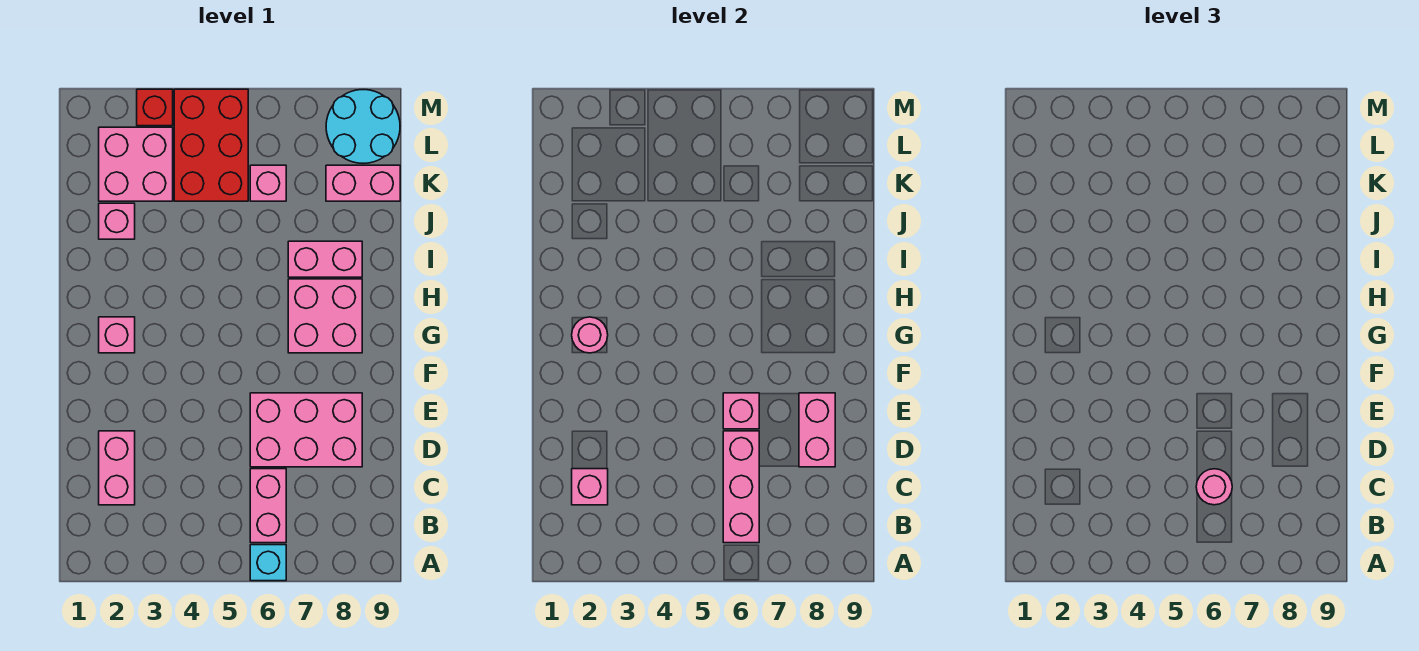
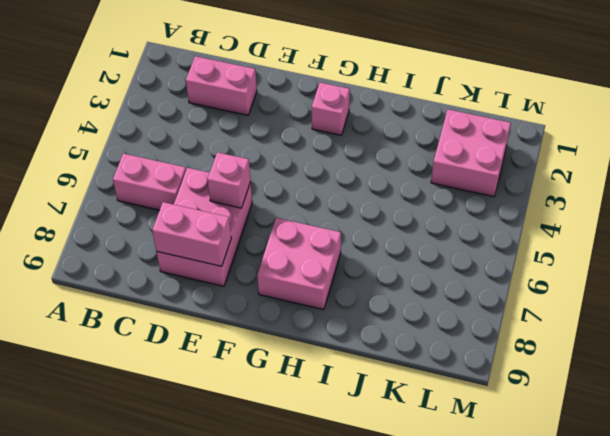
none -> cyan brick A6 level 1
none -> pink brick I7:I8 level 1
none -> pink brick J2 level 1

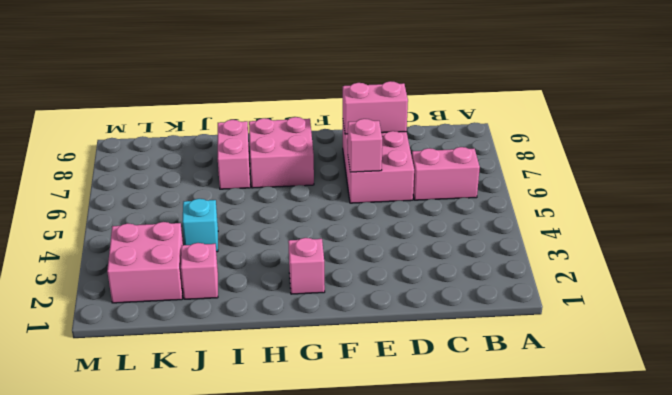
cyan brick J4 level 1 -> cyan brick A6 level 1
none -> pink brick C2:D2 level 1
none -> red brick K4:M5 level 1
none -> pink brick K6 level 1

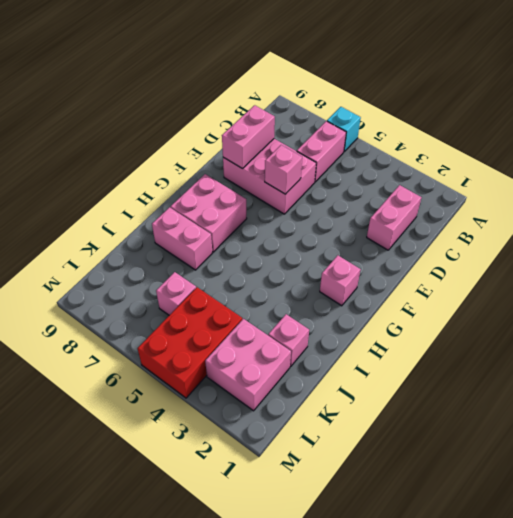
none -> pink brick K8:K9 level 1
none -> cyan round brick L8:M9 level 1
none -> red brick M3 level 1

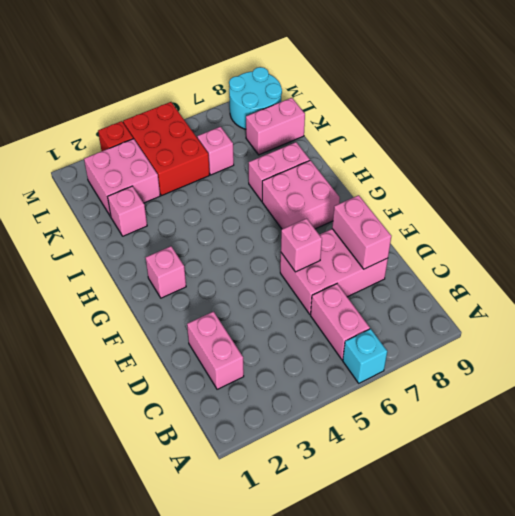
none -> pink brick B6:D6 level 2
none -> pink brick C2 level 2
none -> pink round brick G2 level 2

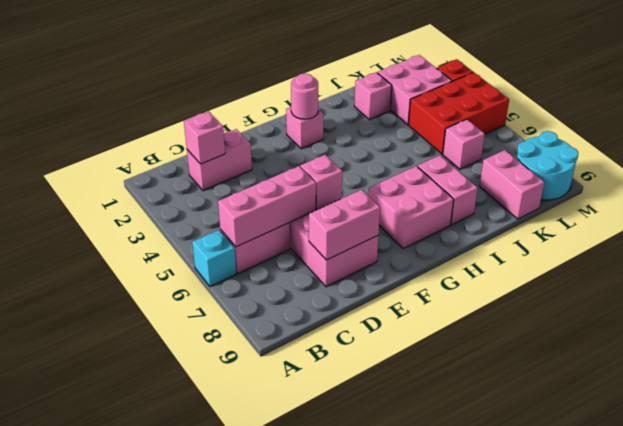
none -> pink round brick C6 level 3

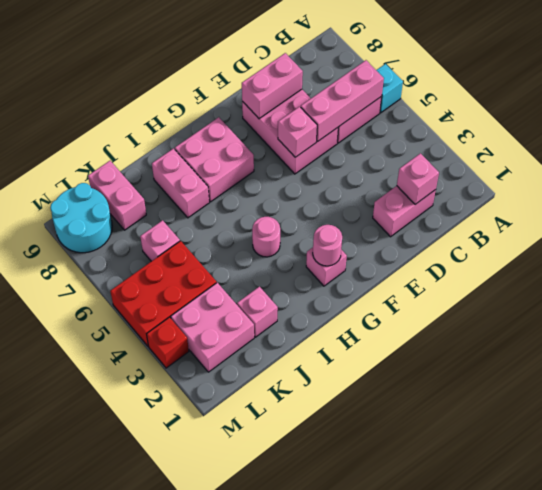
pink round brick H4 level 1 -> pink round brick C6 level 3

